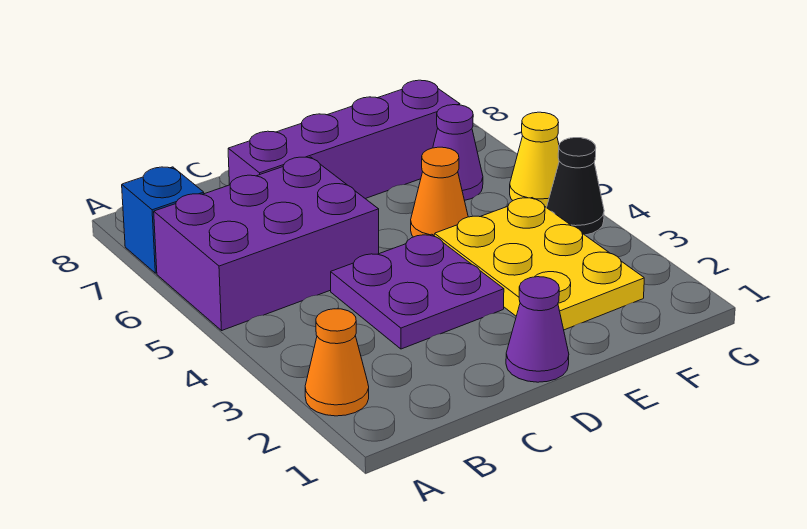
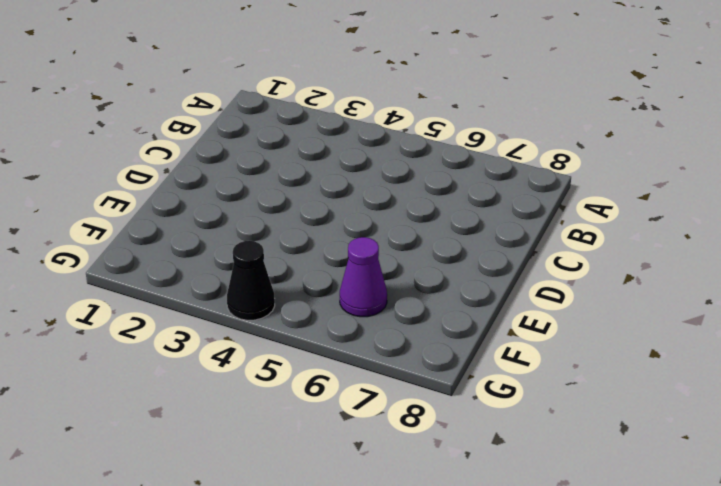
none -> orange cone A2 level 1
none -> purple brick A5:C6 level 1

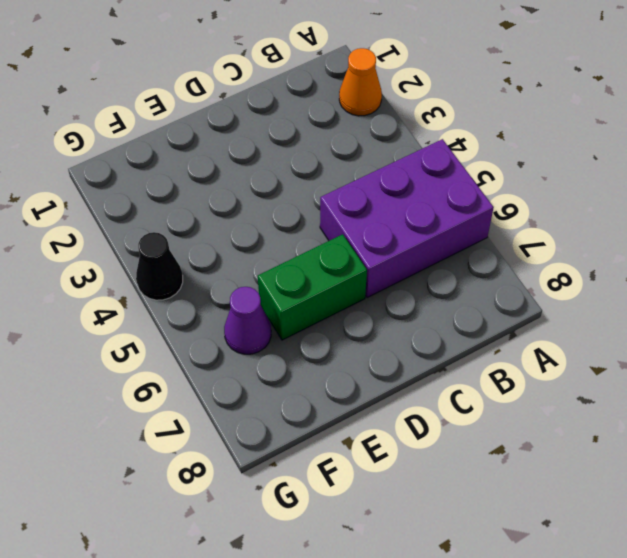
green brick D6:E6 level 1 -> none
none -> blue brick A7 level 1
none -> purple plate C3:D4 level 1

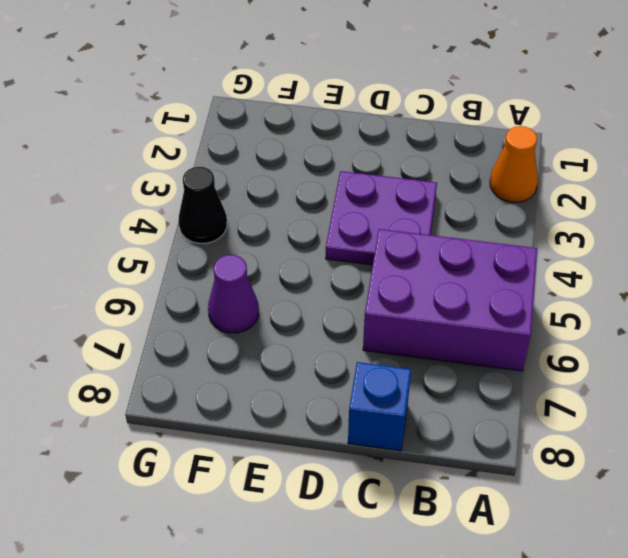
blue brick C8 level 1 -> blue brick A7 level 1
none -> purple brick C7:F7 level 1
none -> purple cone D1 level 1

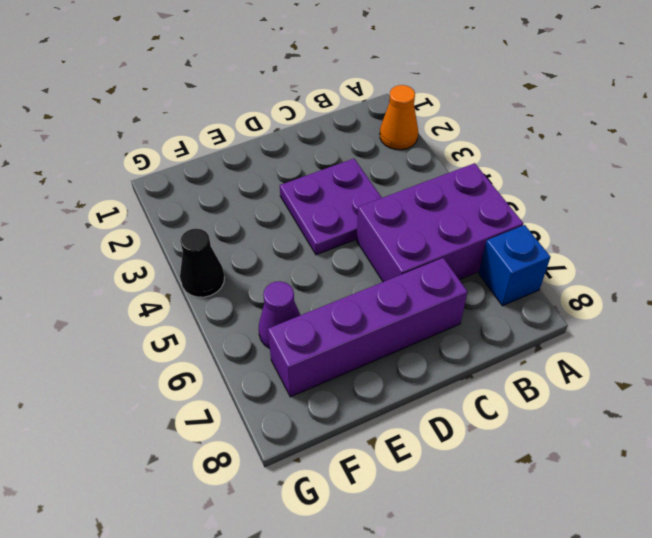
none -> purple cone D1 level 1
none -> yellow plate E2:F4 level 1

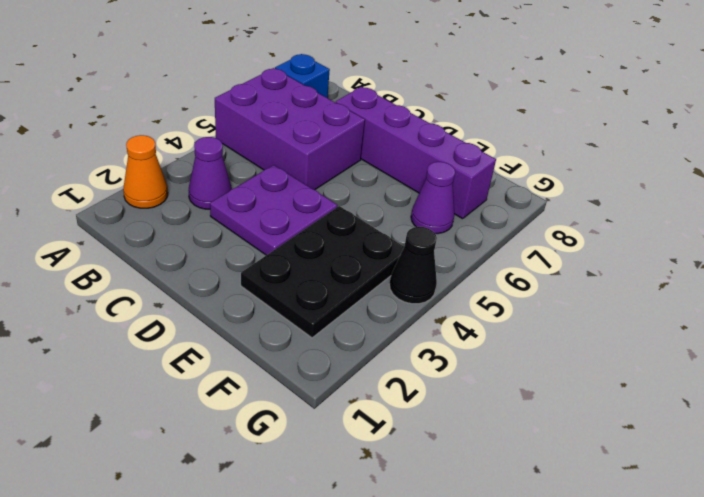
purple cone B3 level 1 -> purple cone D1 level 1
black plate E2:F4 level 1 -> yellow plate E2:F4 level 1
none -> orange cone E5 level 1
none -> yellow cone G5 level 1

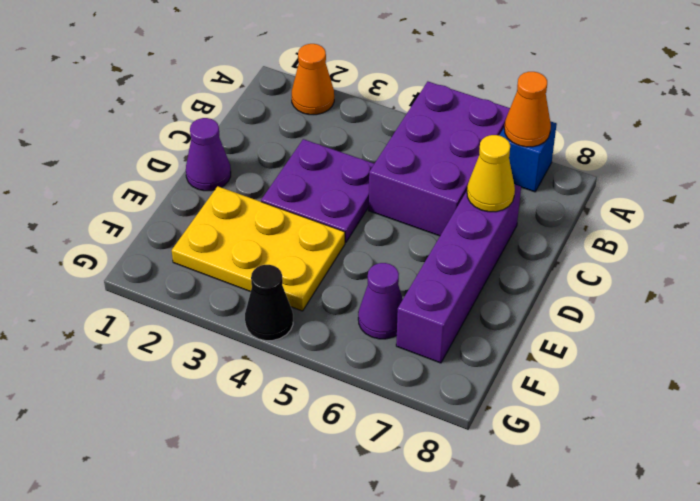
orange cone A7 level 2 -> orange cone E5 level 1
yellow cone C7 level 2 -> yellow cone G5 level 1

